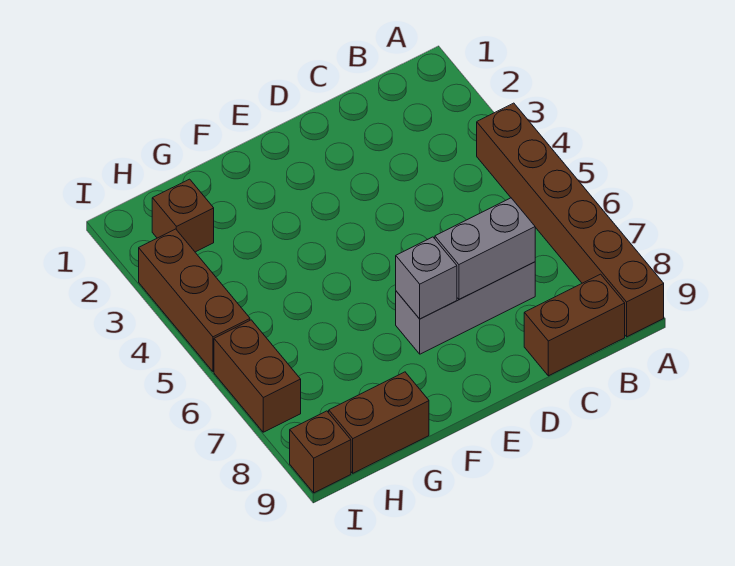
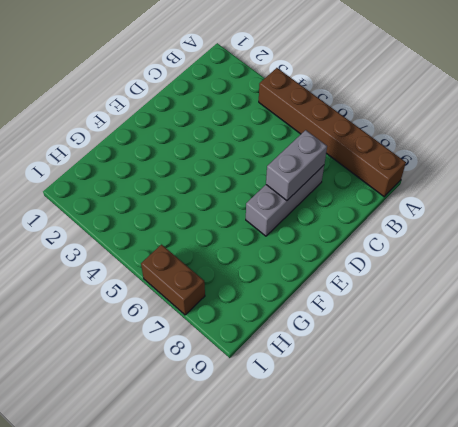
none -> brown brick B9:C9 level 1
none -> brown brick G9:H9 level 1

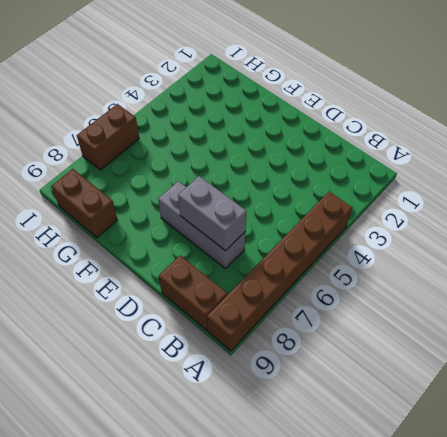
none -> brown brick H2 level 1
none -> brown brick I3:I5 level 1

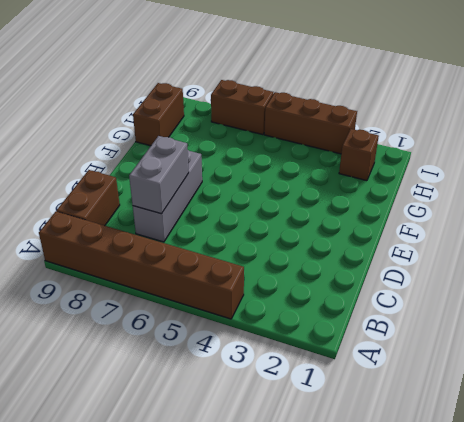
none -> brown brick I9 level 1
none -> grey brick E7 level 2

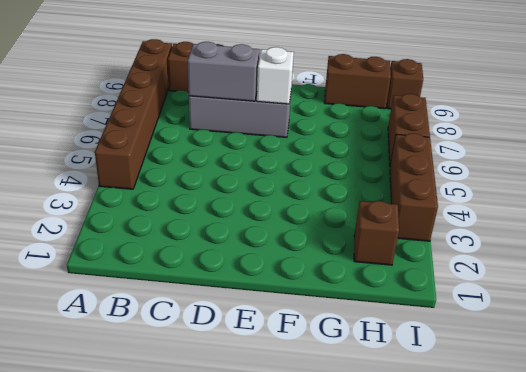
white brick E7 level 2 -> grey brick E7 level 2

